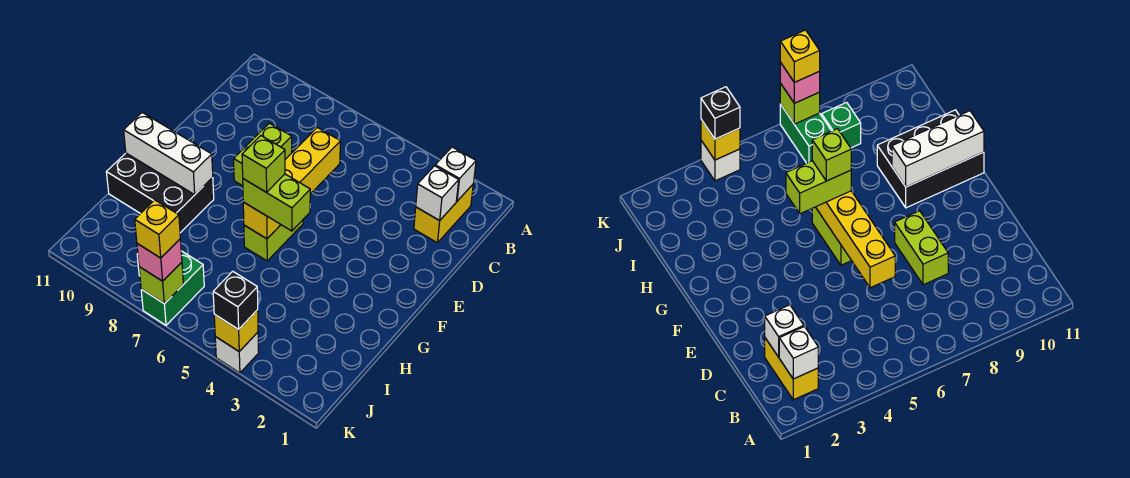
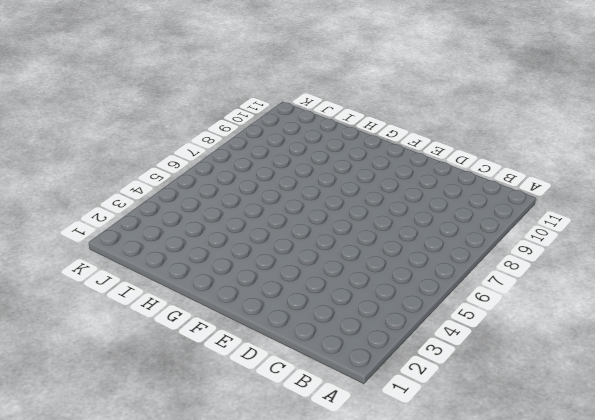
none -> yellow brick B2:C2 level 1
none -> lime brick D8:E8 level 1
none -> lime brick F6:G6 level 1

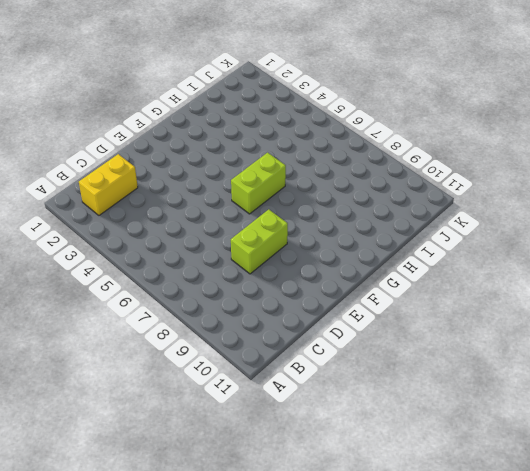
none -> black brick G9:H11 level 1
none -> green brick J7:K7 level 1
none -> green brick J8 level 1

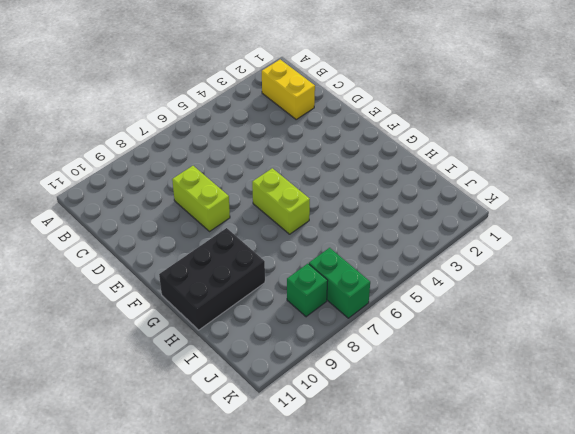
none -> white brick K4 level 1
none -> white brick B2 level 2
none -> white brick C2 level 2

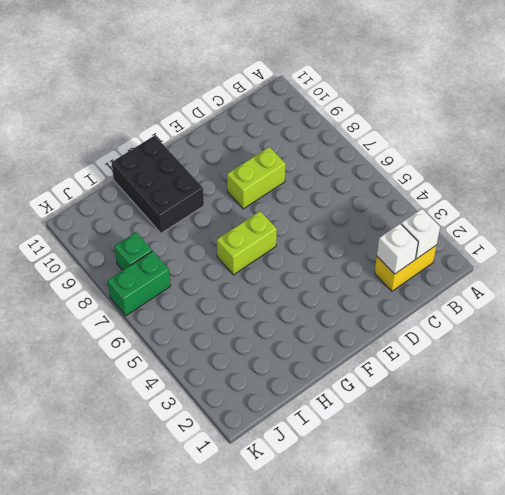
none -> white brick K4 level 1
none -> yellow brick D6:G6 level 2
none -> white brick G9:G11 level 2

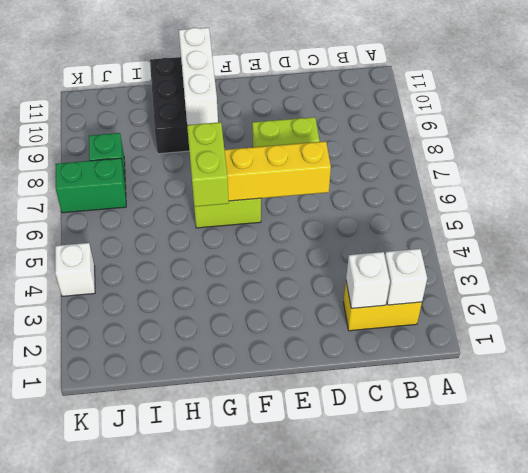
none -> yellow brick K4 level 2
none -> lime brick K7 level 2
none -> black brick K4 level 3

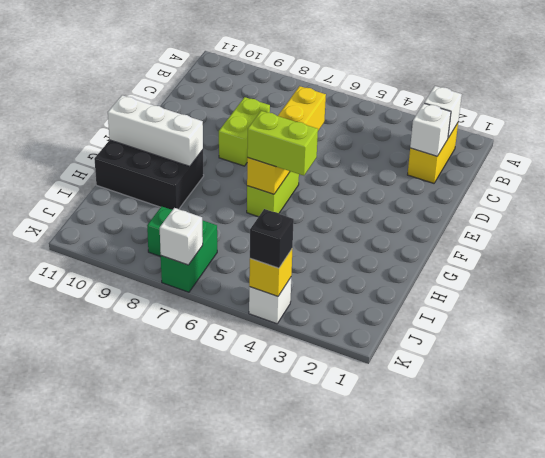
white brick K7 level 2 -> lime brick K7 level 2
none -> pink brick K7 level 3
none -> lime brick G6 level 4
none -> yellow brick K7 level 4

